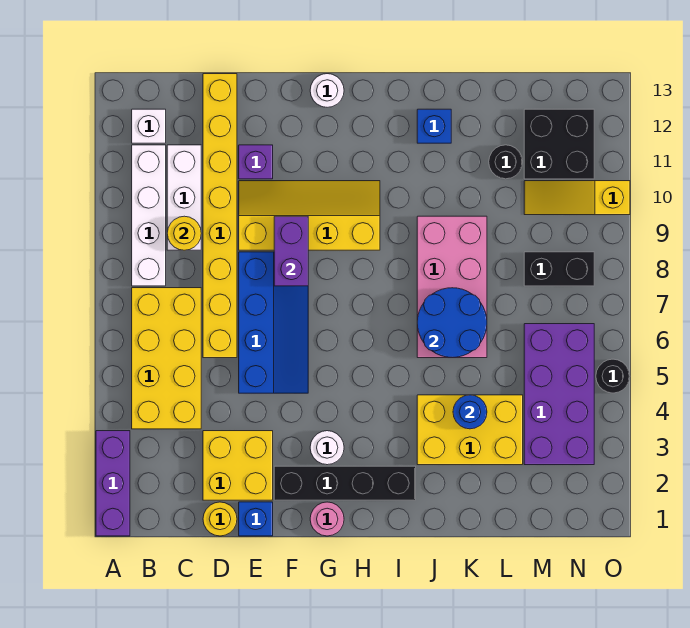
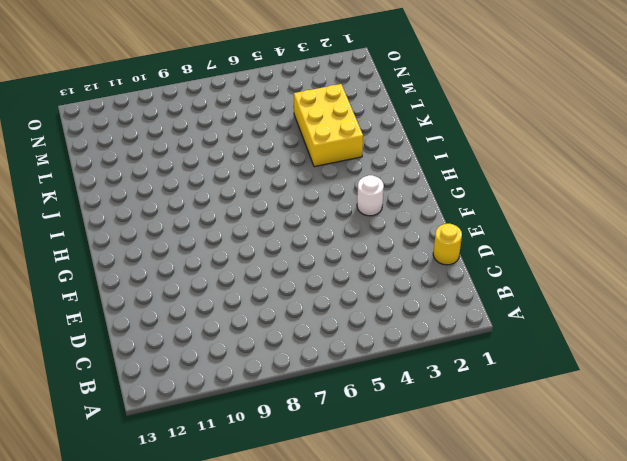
none -> purple brick A1:A3 level 1
none -> yellow brick B4:C7 level 1
none -> white brick B8:B11 level 1

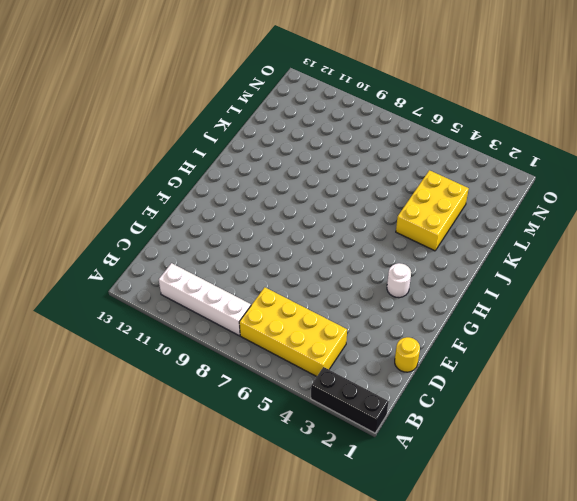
black brick A1:A3 level 1 -> purple brick A1:A3 level 1
none -> white brick B12 level 1
none -> white brick C9:C11 level 1
none -> yellow brick D2:E3 level 1

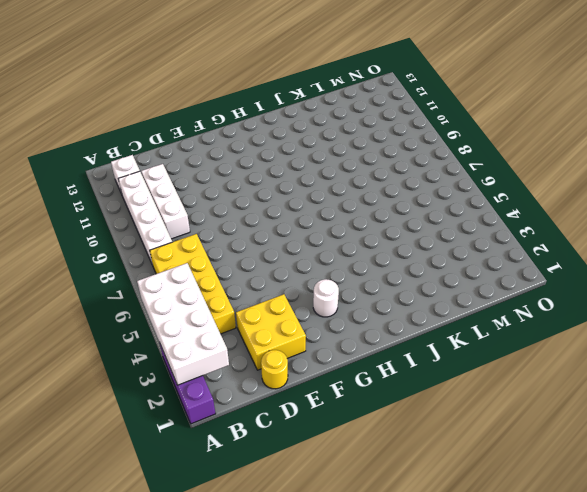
white brick A2:B5 level 2 -> none
none -> yellow brick D6:D13 level 1
none -> blue brick E1 level 1
none -> blue slope E5:F8 level 1 top E

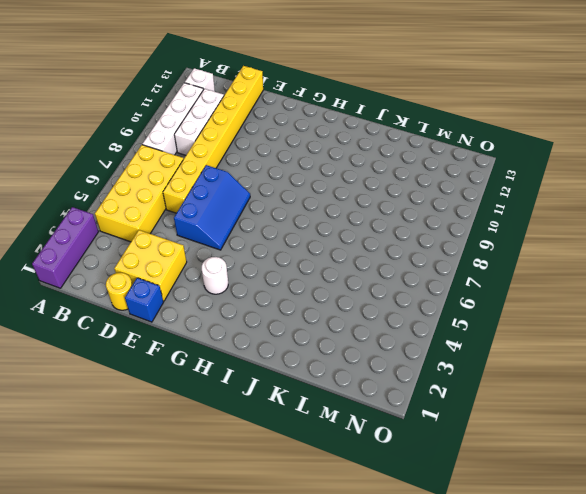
blue slope E5:F7 level 1 top E -> blue slope E5:F8 level 1 top E
none -> yellow slope E9:H10 level 1 top 9
none -> purple brick E11 level 1
none -> black brick F2:I2 level 1

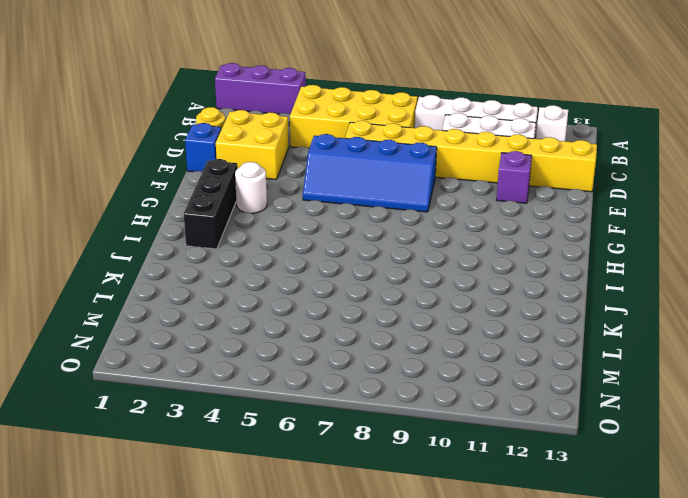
black brick G2:I2 level 1 -> black brick F2:I2 level 1
none -> yellow slope E9:H10 level 1 top 9
none -> pink round brick G1 level 1
none -> white round brick G13 level 1

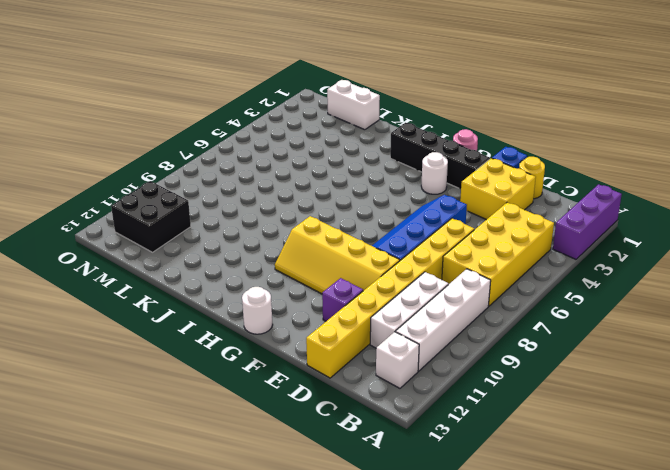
white brick L1:M1 level 1 -> none
none -> yellow brick J3:L4 level 1
none -> pink brick J6:K9 level 1
none -> blue brick J12 level 1

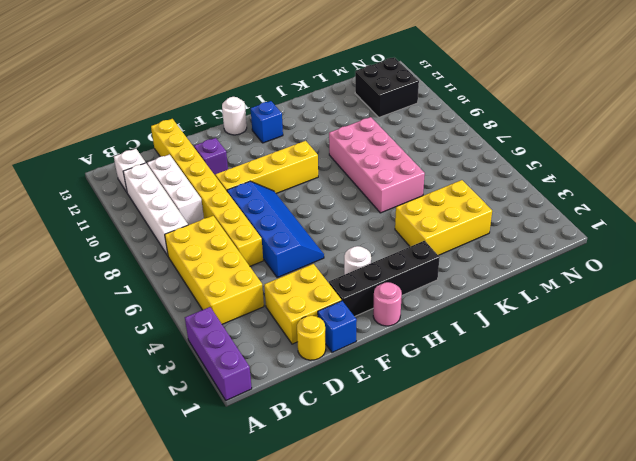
blue brick H12 level 1 -> blue brick J12 level 1
none -> black round brick L11 level 1
none -> purple brick M3:N6 level 1
none -> black brick M8:N8 level 1

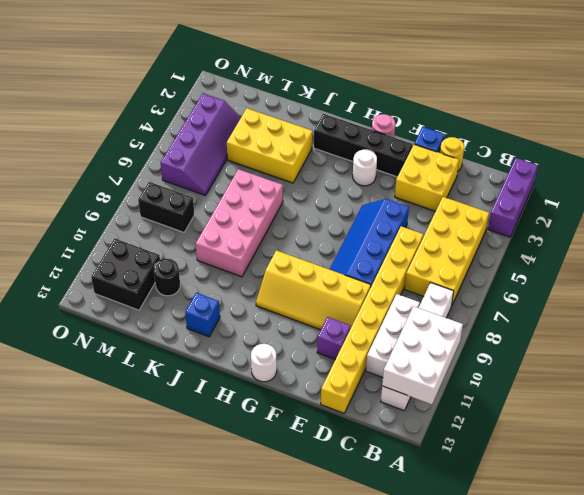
white brick A10:B12 level 2 -> none
purple slope M3:N6 level 1 top N -> purple brick M3:N6 level 1
none -> yellow slope M10:O10 level 1 top O
none -> black round brick O5 level 1
none -> yellow round brick C9 level 2

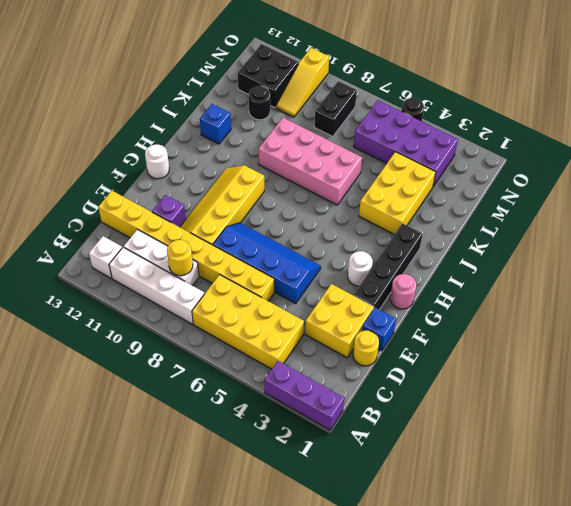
none -> purple brick F8:F9 level 2
none -> blue round brick J6:K7 level 2
none -> blue round brick K4 level 2

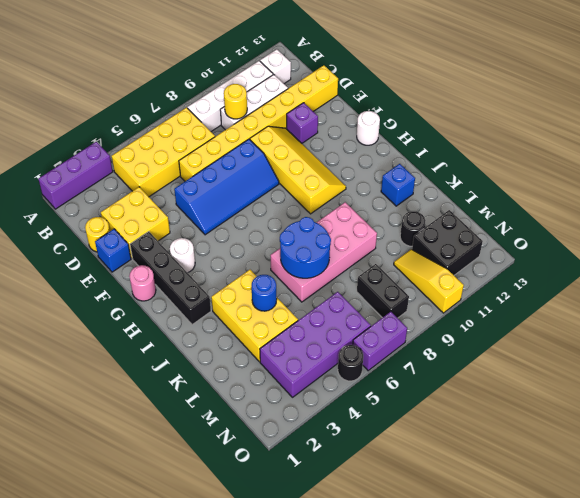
purple brick O6:O7 level 1 -> purple brick F8:F9 level 2

